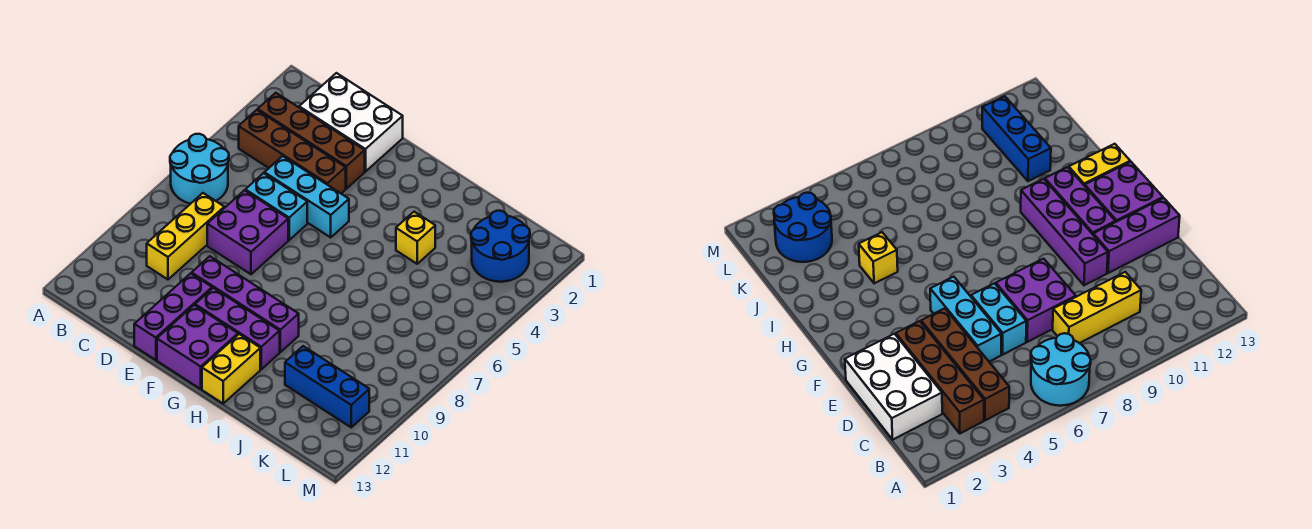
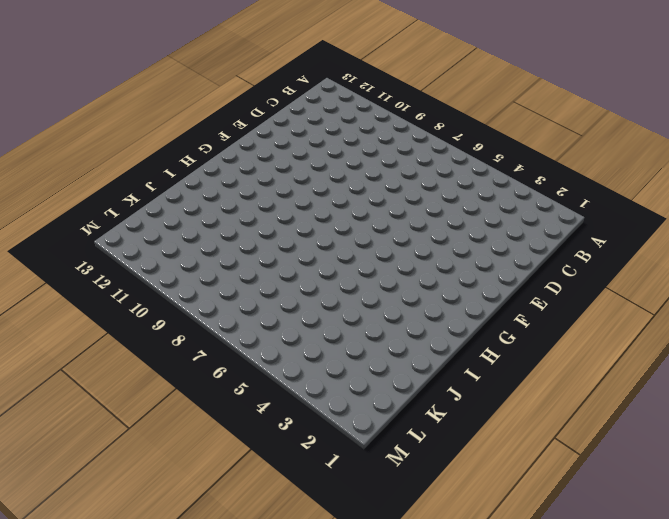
none -> cyan round brick A6:B7 level 1
none -> brown brick B3:E3 level 1
none -> brown brick B4:E4 level 1

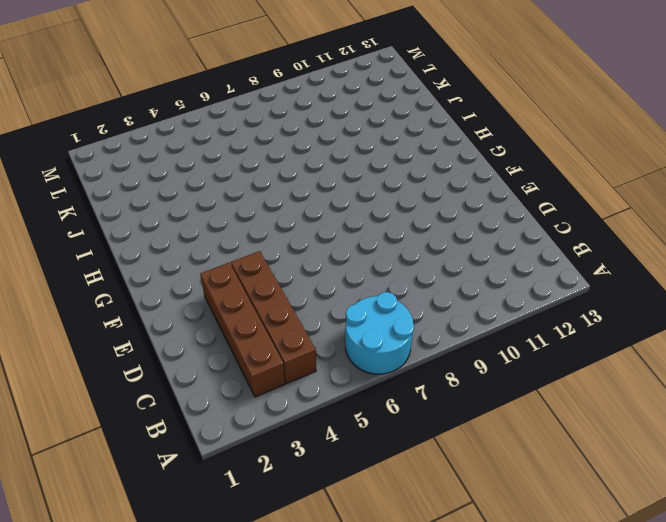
none -> white brick C1:E2 level 1
none -> yellow brick C8:C10 level 1
none -> cyan brick D5:F5 level 1

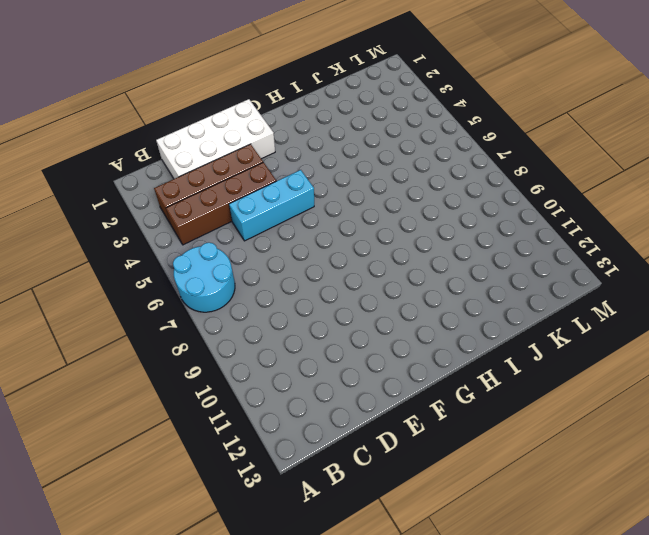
white brick C1:F2 level 1 -> white brick C1:E2 level 1
none -> yellow brick C8:C10 level 1
none -> cyan brick D6:E6 level 1
none -> purple brick D7:E8 level 1

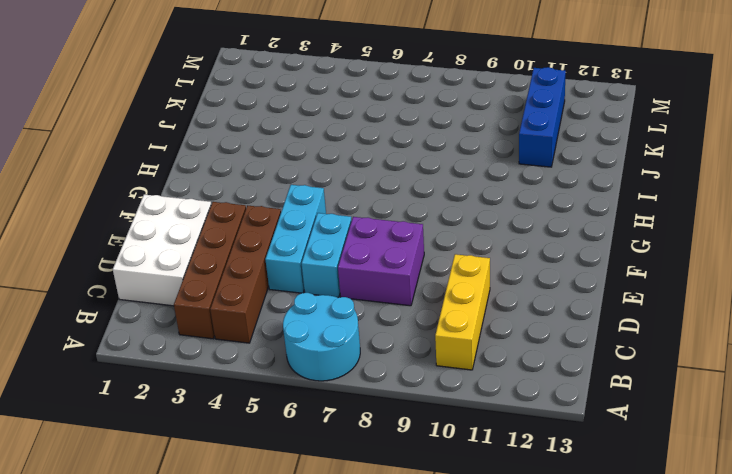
yellow brick B10:D10 level 1 -> yellow brick C8:C10 level 1
none -> purple brick E10:H10 level 1
none -> purple brick E11:E13 level 1
none -> purple brick F11:H11 level 1

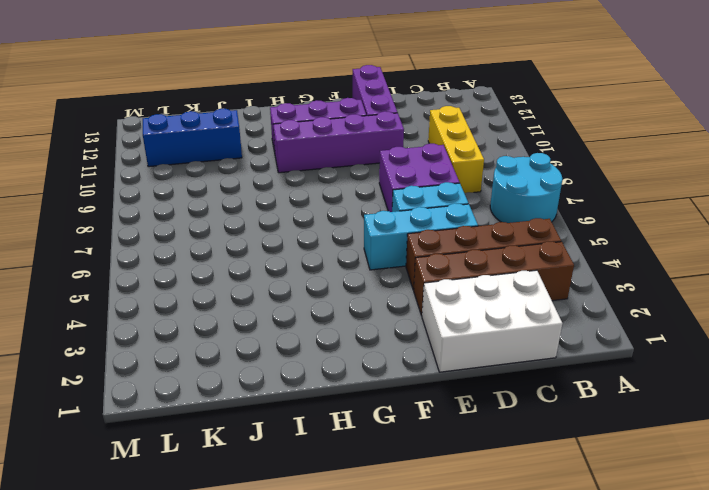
none -> purple brick F12:G13 level 1
none -> yellow brick H12:H13 level 1
none -> yellow brick I4 level 1

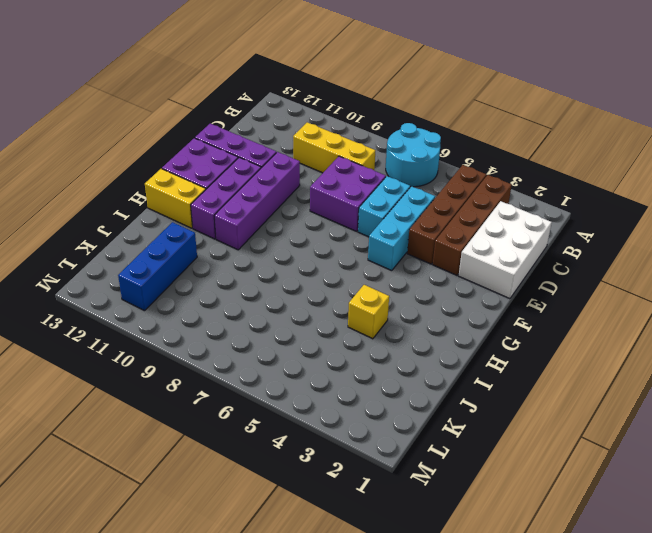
none -> blue round brick K2:L3 level 1

